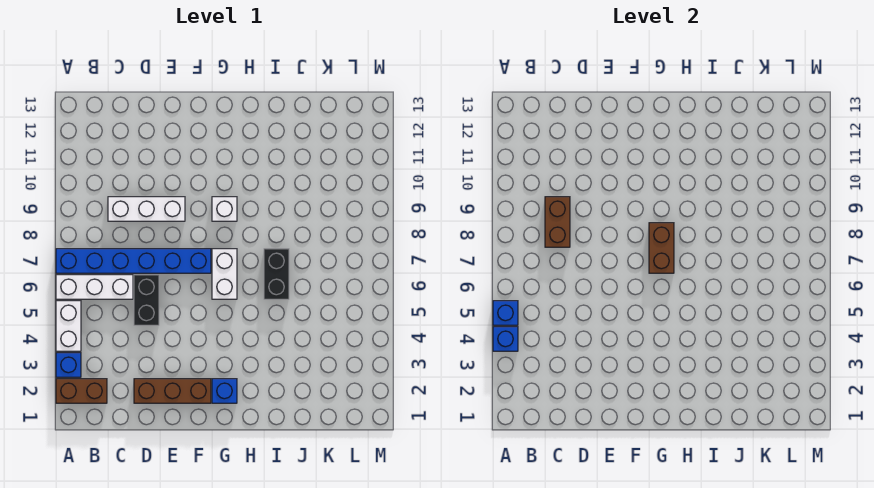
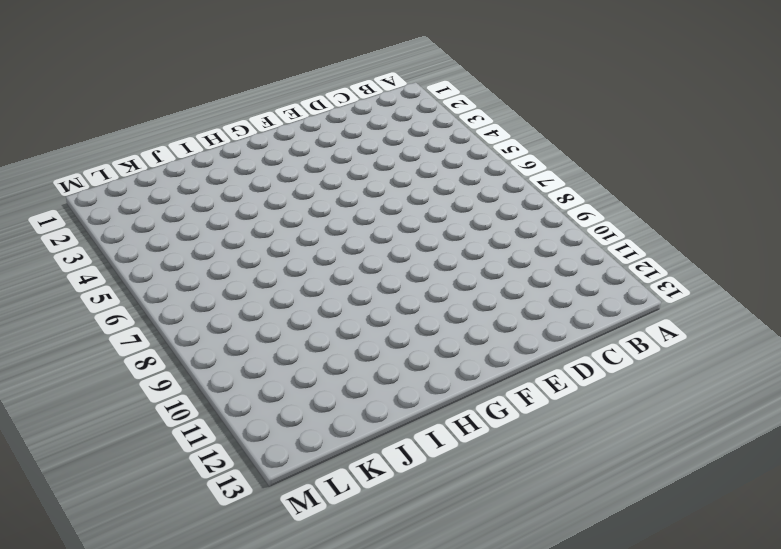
none -> brown brick A2:B2 level 1
none -> blue brick A3 level 1
none -> white brick A4:A5 level 1

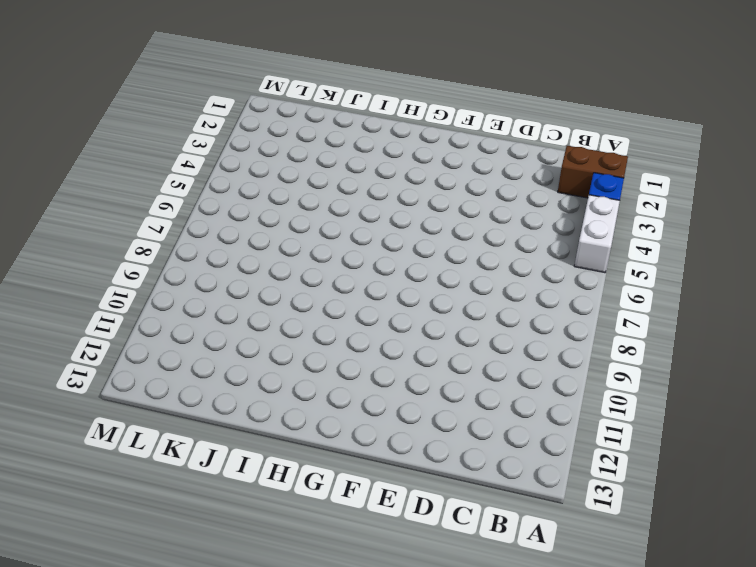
none -> white brick A6:C6 level 1
none -> blue brick A7:F7 level 1
none -> white brick C9:E9 level 1

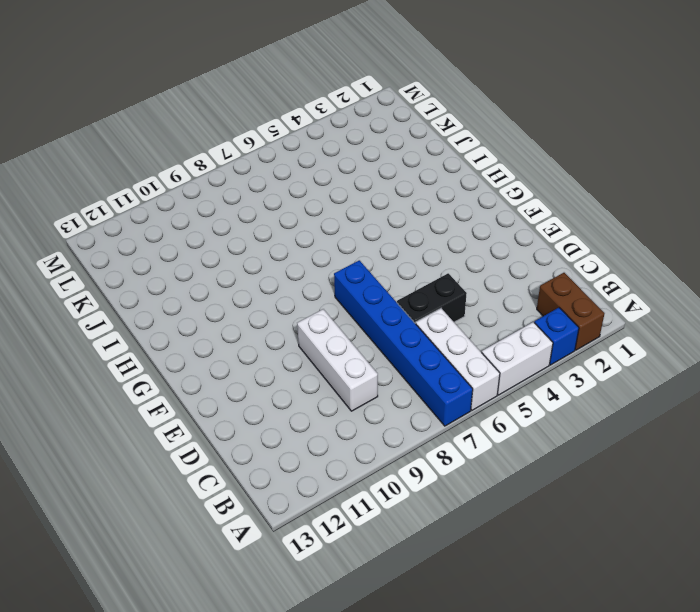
none -> brown brick D2:F2 level 1
none -> blue brick G2 level 1
none -> white brick G6:G7 level 1

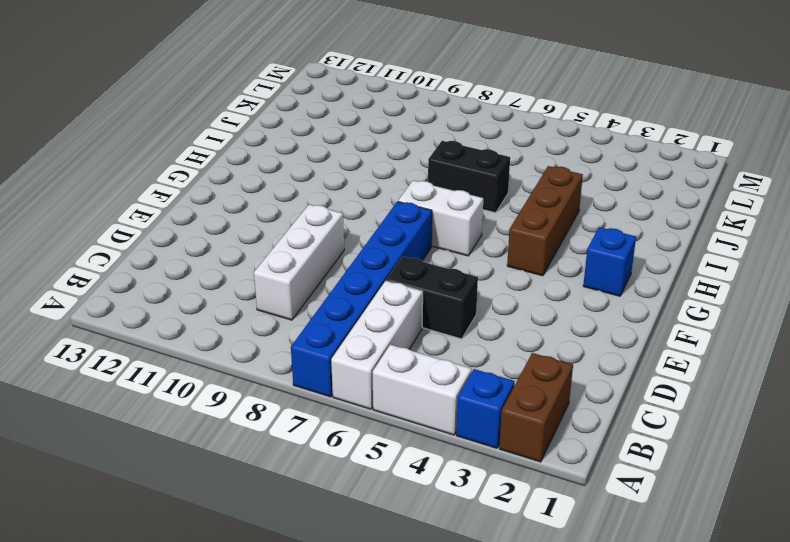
brown brick G4:I4 level 1 -> brown brick D2:F2 level 1
none -> white brick G9 level 1
none -> blue brick A4 level 2
none -> blue brick A5 level 2

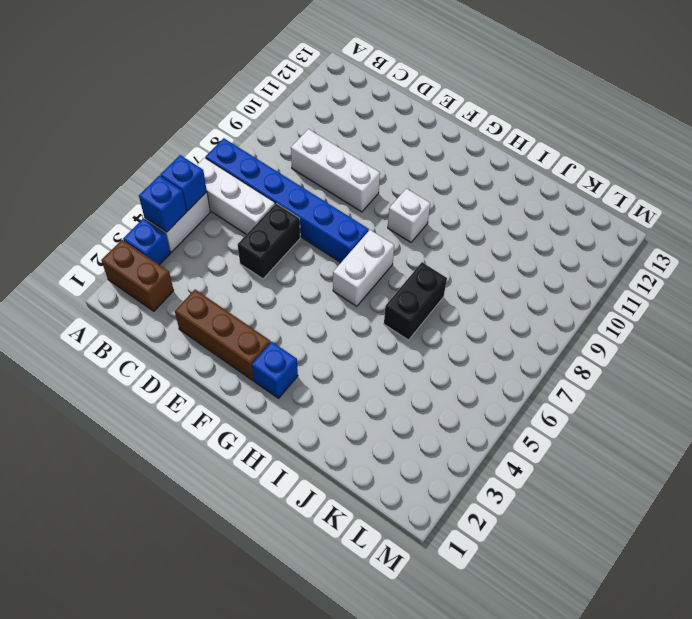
none -> brown brick C8:C9 level 2
none -> brown brick G7:G8 level 2

